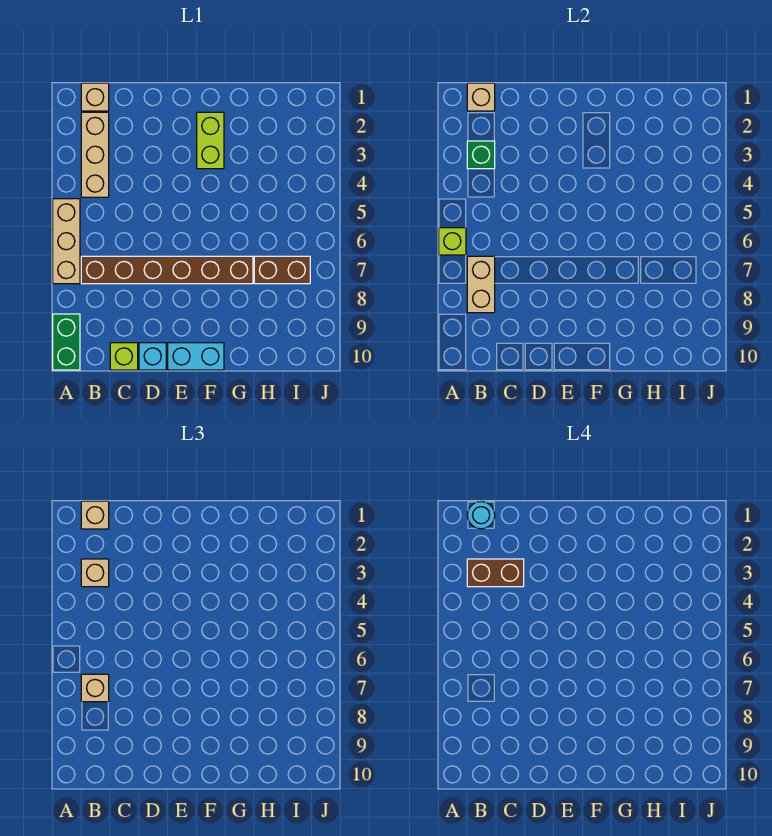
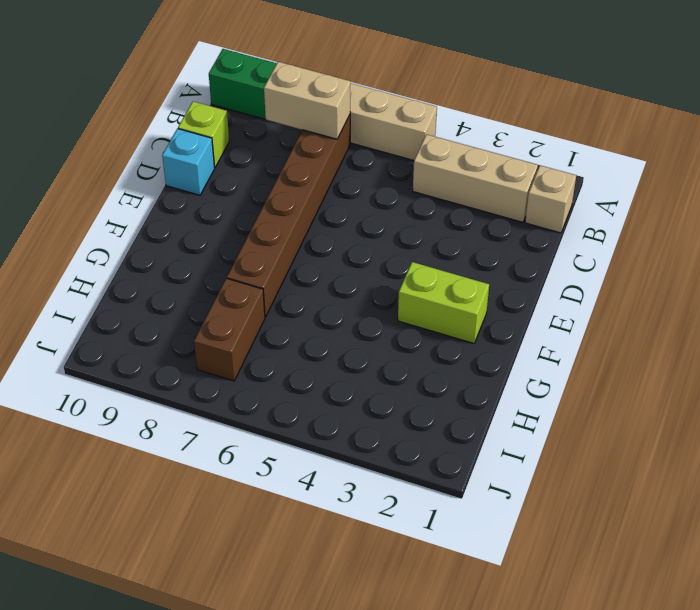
none -> cyan brick E10:F10 level 1
none -> lime brick A6 level 2
none -> tan brick B1 level 2

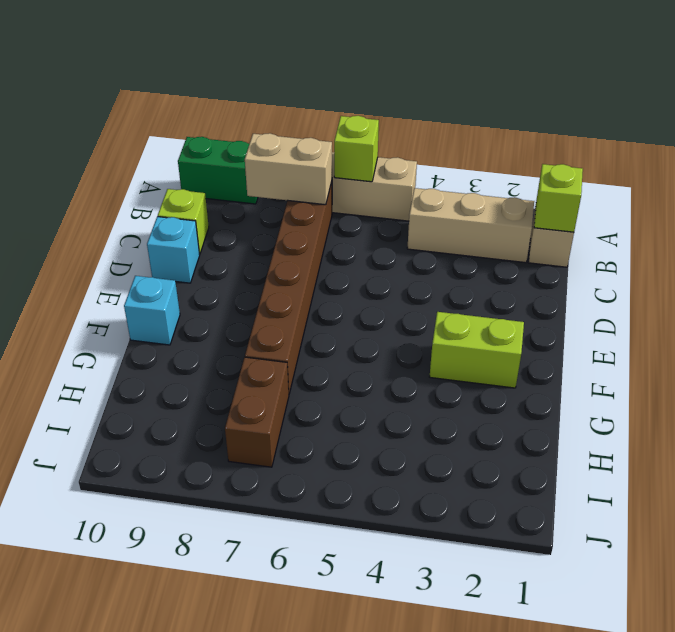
lime brick B1 level 2 -> tan brick B1 level 2
cyan brick F10 level 1 -> cyan brick E10:F10 level 1
none -> green brick B3 level 2
none -> tan brick B1 level 3
none -> tan brick B3 level 3

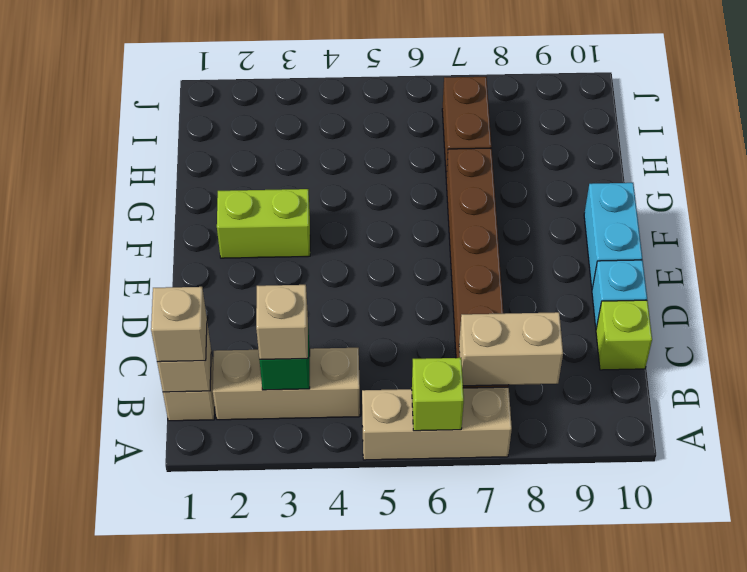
none -> green brick A9:A10 level 1
none -> tan brick B7 level 3
none -> cyan round brick B1 level 4

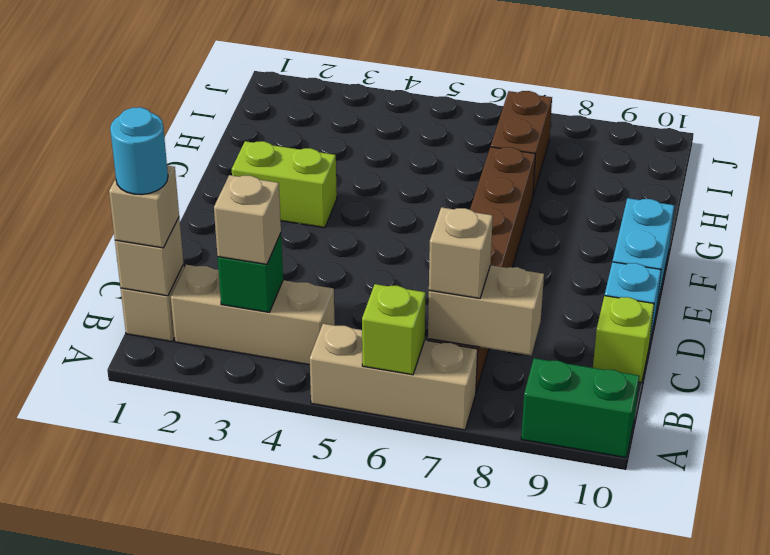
none -> brown brick B3:C3 level 4

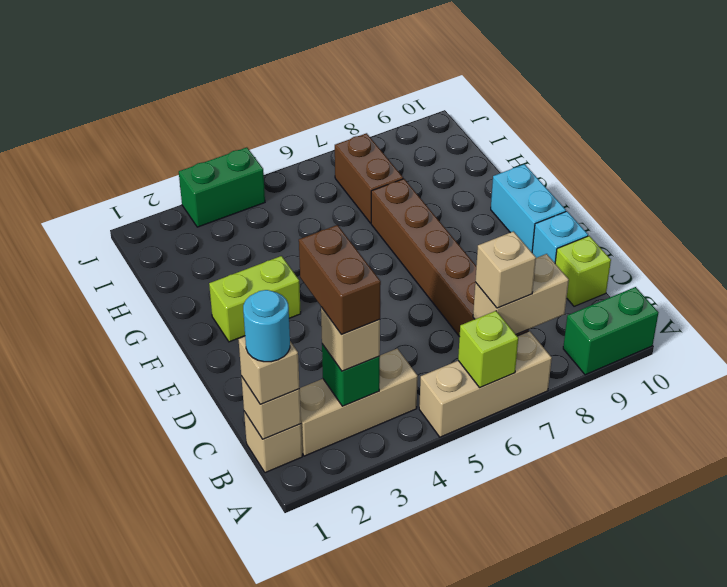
green brick J3:J4 level 1 -> none

